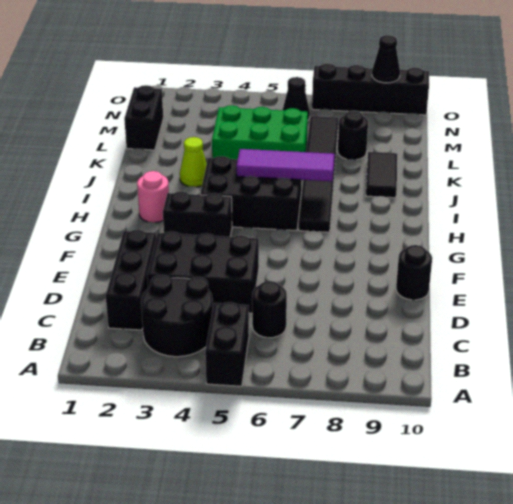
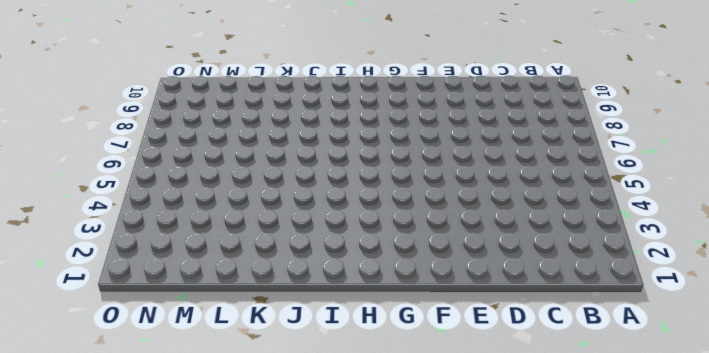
none -> black brick A5:B5 level 1
none -> black round brick B3:C4 level 1
none -> black brick C2:E2 level 1

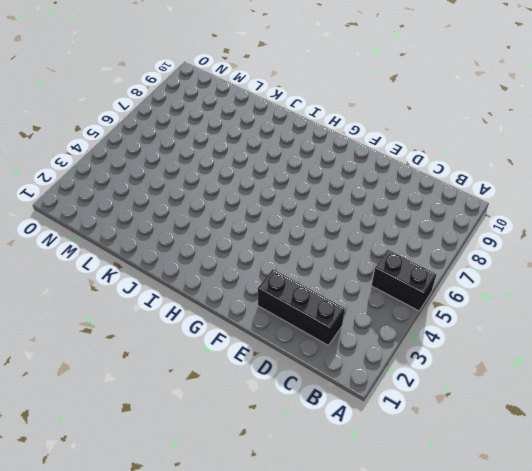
none -> black round brick B3:C4 level 1
none -> black round brick C6 level 1
none -> black brick D3:E5 level 1

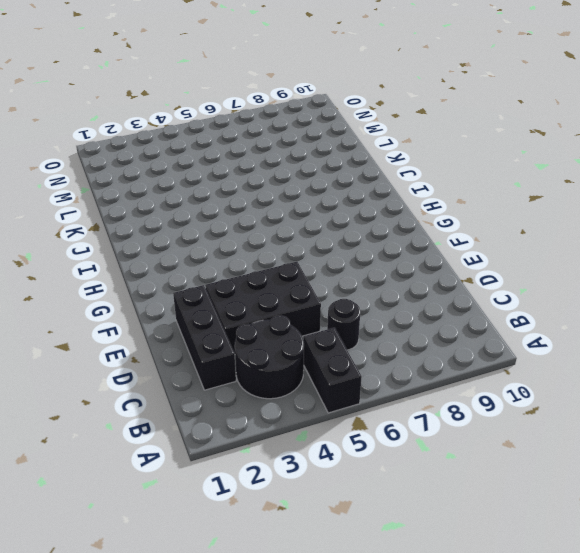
none -> black round brick E10 level 1
none -> black brick G3:G4 level 1
none -> pink round brick H2 level 1

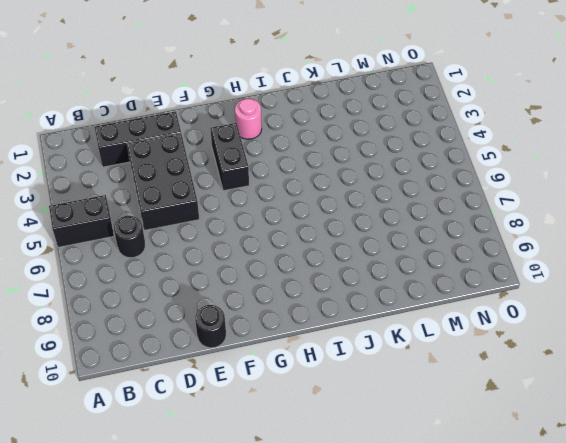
none -> black round brick B3:C4 level 1
none -> black brick H4:I6 level 1
none -> black tile H7:M7 level 1

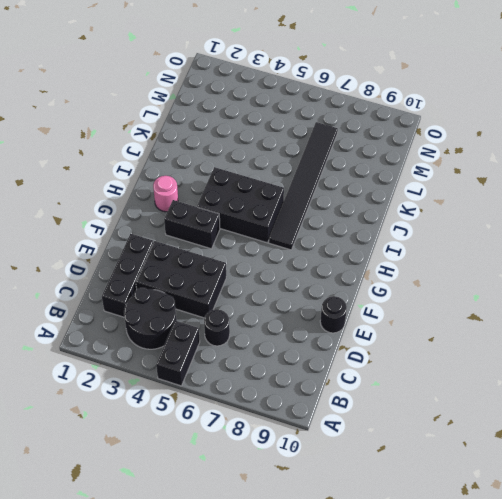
none -> lime cone J3 level 1
none -> black tile J9:K9 level 1
none -> green brick K4:L6 level 1

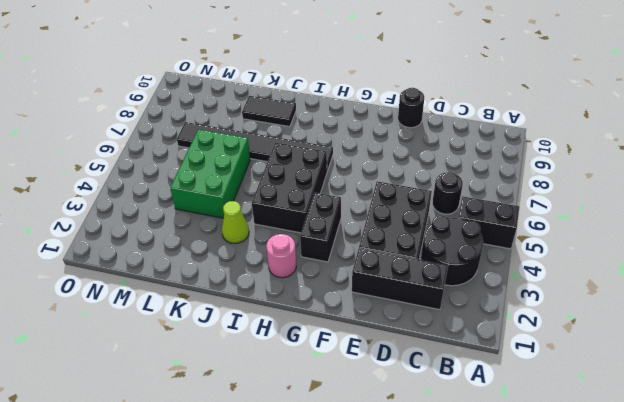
none -> black brick L1:M1 level 1
none -> black round brick L8 level 1
none -> black cone N6 level 1

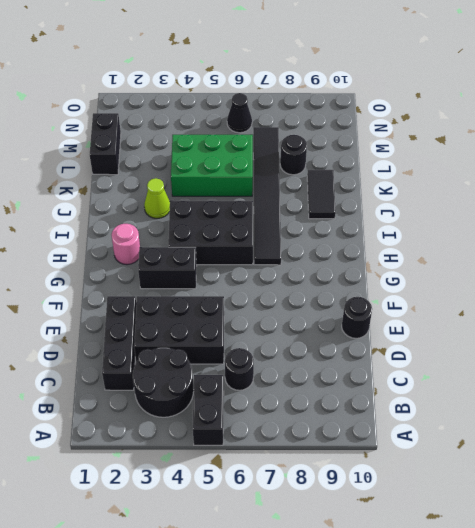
none -> black brick O7:O10 level 1
none -> purple tile I5:I7 level 2
none -> black cone O9 level 2

